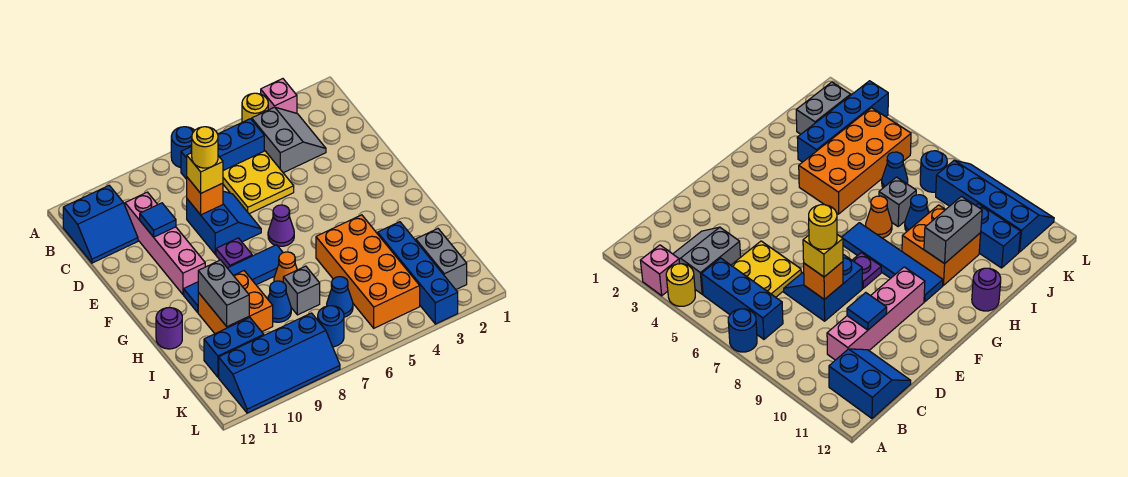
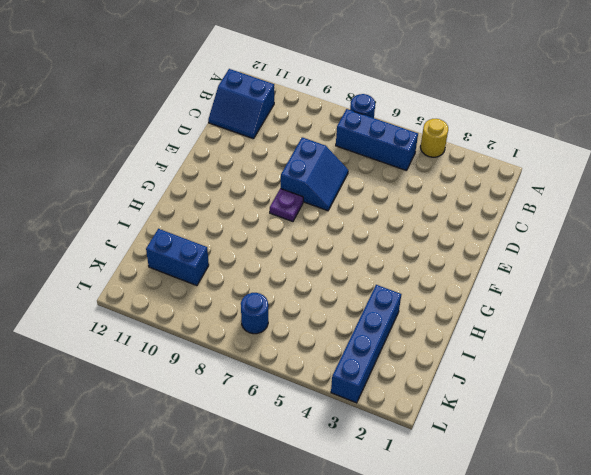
none -> pink brick A3 level 1
none -> grey slope B3:C4 level 1 top 4
none -> yellow plate C5:D6 level 1

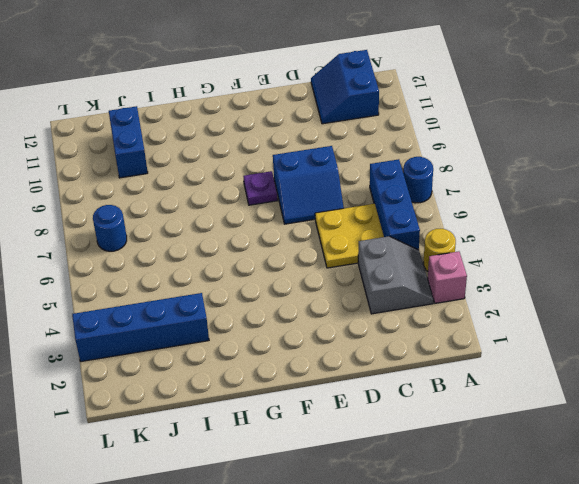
grey slope B3:C4 level 1 top C -> grey slope B3:C4 level 1 top 4
none -> pink brick C10:F10 level 1
none -> purple cone F6 level 1
none -> blue tile G7:G10 level 1

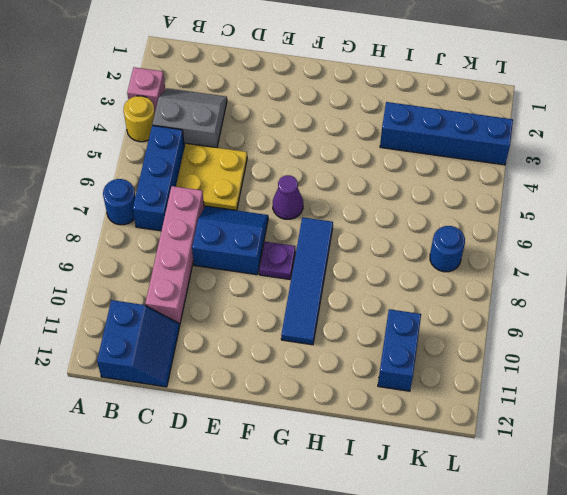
pink brick C7:C10 level 1 -> pink brick C10:F10 level 1
none -> orange brick H4:K5 level 1
none -> orange cone H7 level 1
none -> orange brick H9:I10 level 1

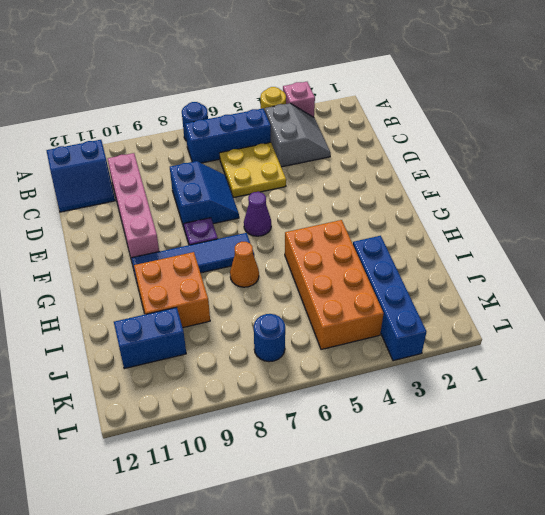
none -> purple round brick H12 level 1
none -> grey brick I7 level 1
none -> blue cone I8 level 1

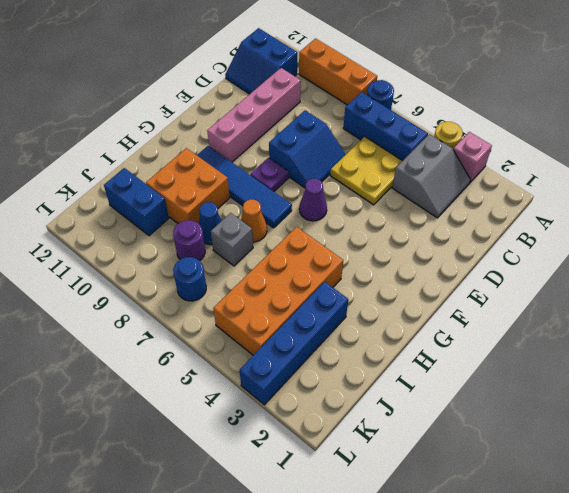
orange brick A8:A10 level 1 -> none
purple round brick J8 level 1 -> purple round brick H12 level 1
none -> grey brick J2:K2 level 1
none -> blue cone J6 level 1
none -> blue slope K8:L11 level 1 top K

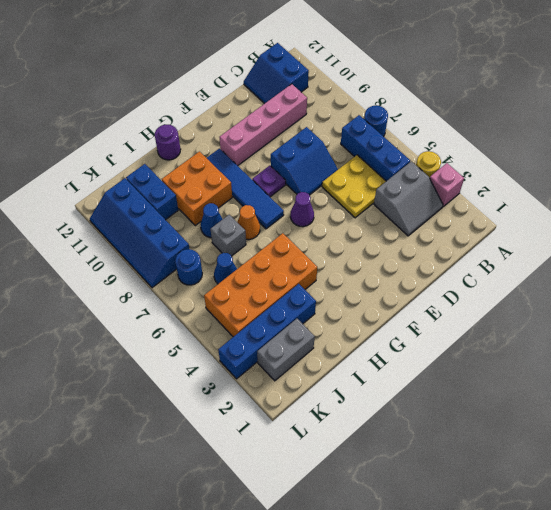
none -> orange brick D8 level 2
none -> blue tile D10 level 2
none -> grey brick H10:I10 level 2

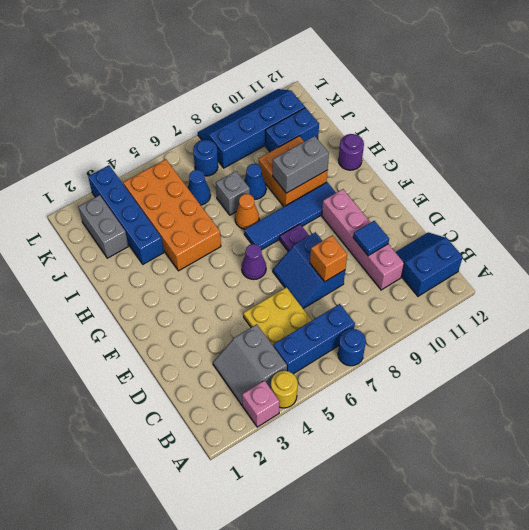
grey brick H9:H10 level 2 -> grey brick H10:I10 level 2
none -> yellow brick D8 level 3
none -> yellow round brick D8 level 4

